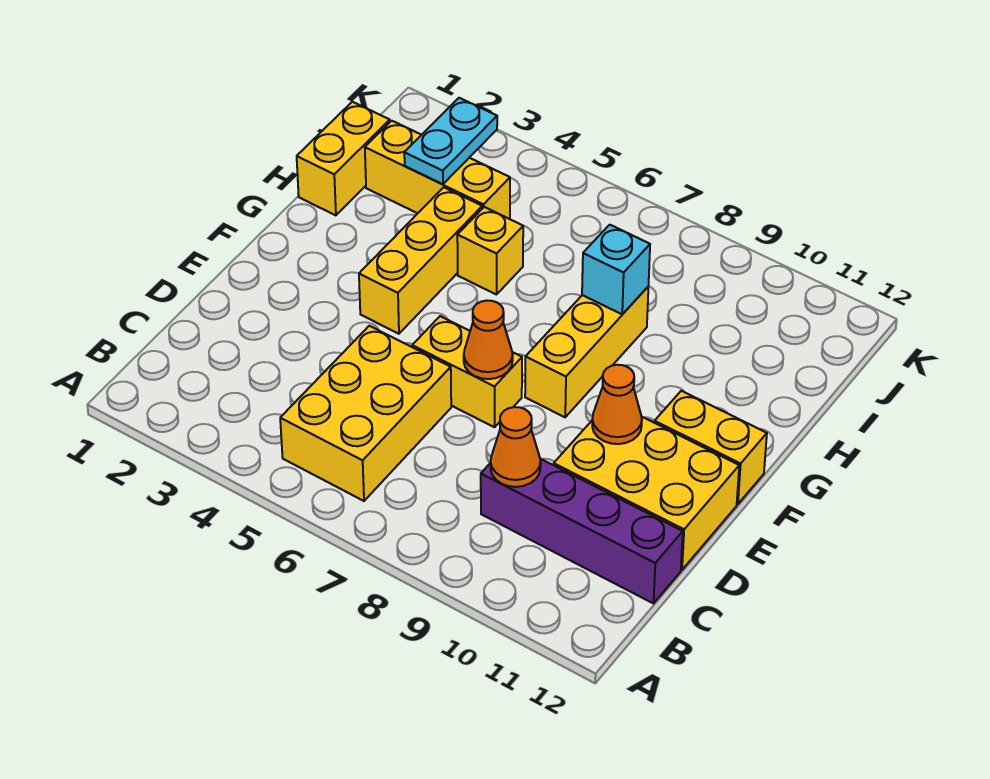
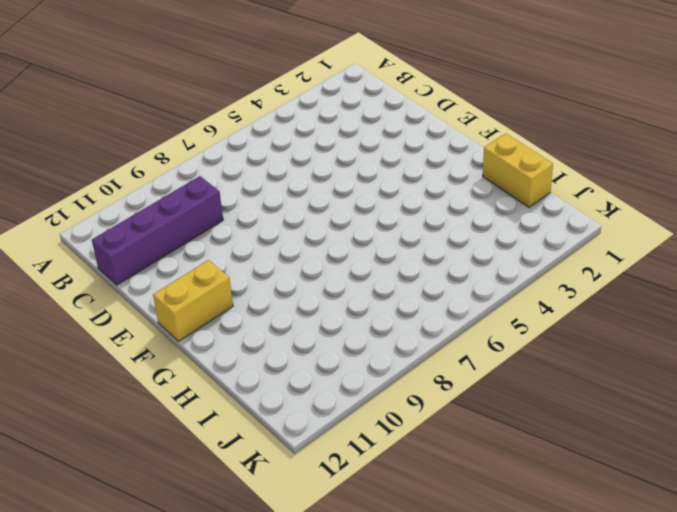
none -> yellow brick B5:D6 level 1
none -> yellow brick D10:E12 level 1
none -> yellow brick E6:E7 level 1

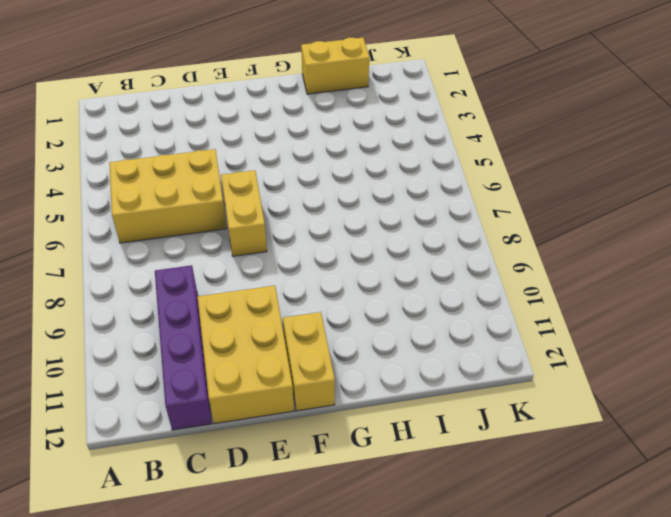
none -> yellow brick F4:H4 level 1
none -> yellow brick F8:H8 level 1
none -> yellow brick H5 level 1

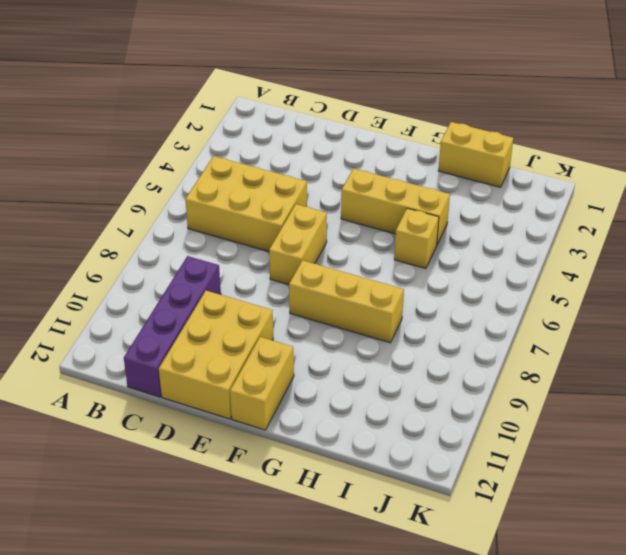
none -> yellow brick I2:I4 level 1
none -> orange cone C9 level 2
none -> orange cone E7 level 2

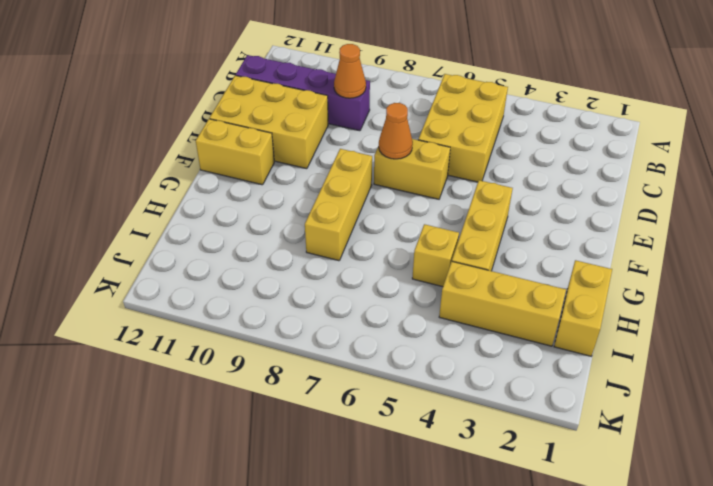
none -> orange cone E10 level 2
none -> cyan brick H8 level 2
none -> cyan plate I3:J3 level 2

